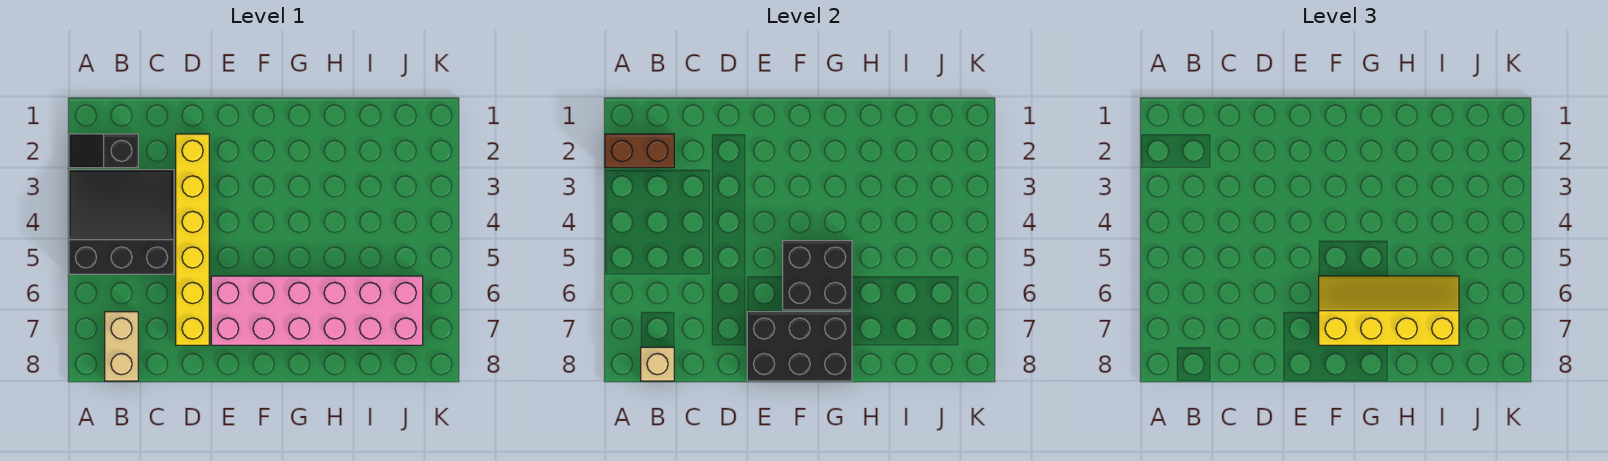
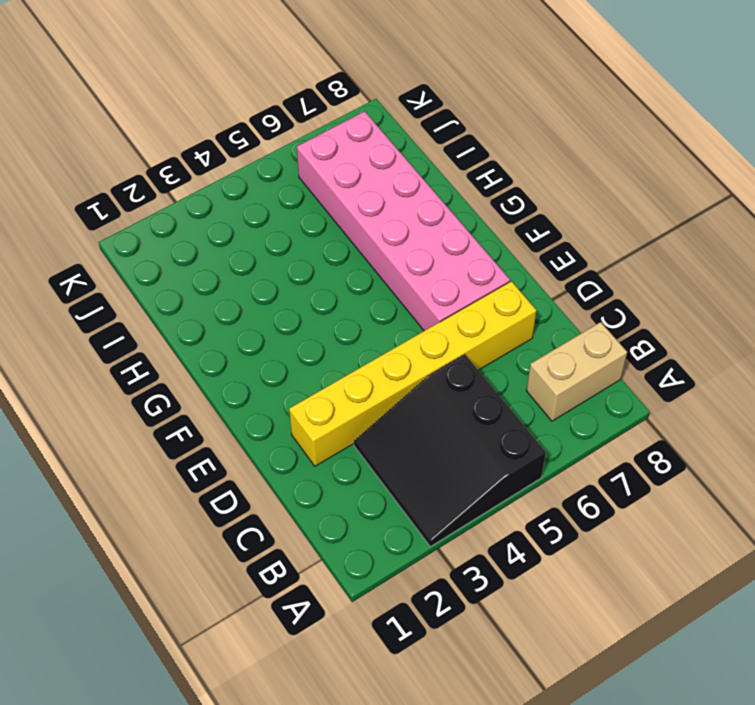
none -> black slope A2:B2 level 1 top B
none -> brown brick A2:B2 level 2

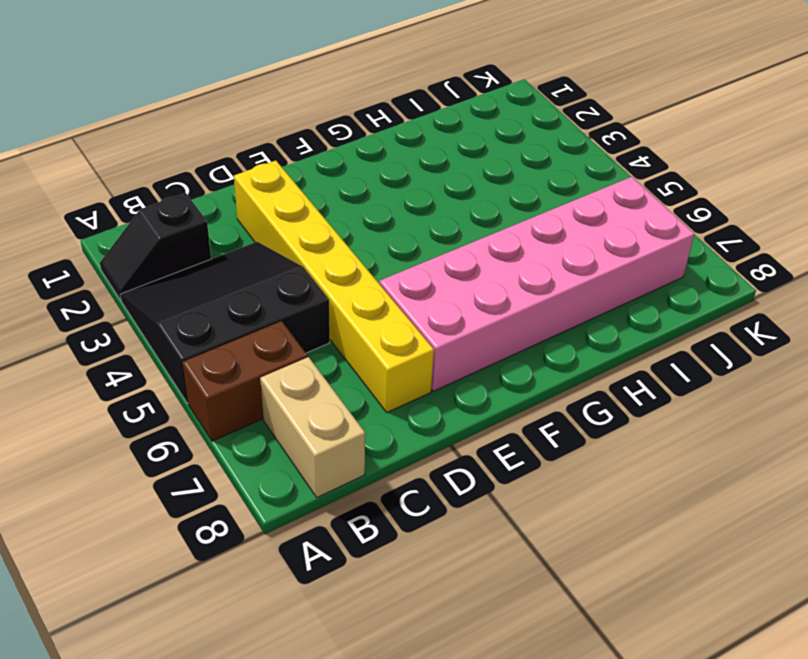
brown brick A6:B6 level 1 -> brown brick A2:B2 level 2
none -> tan brick B8 level 2
none -> black brick E7:G8 level 2

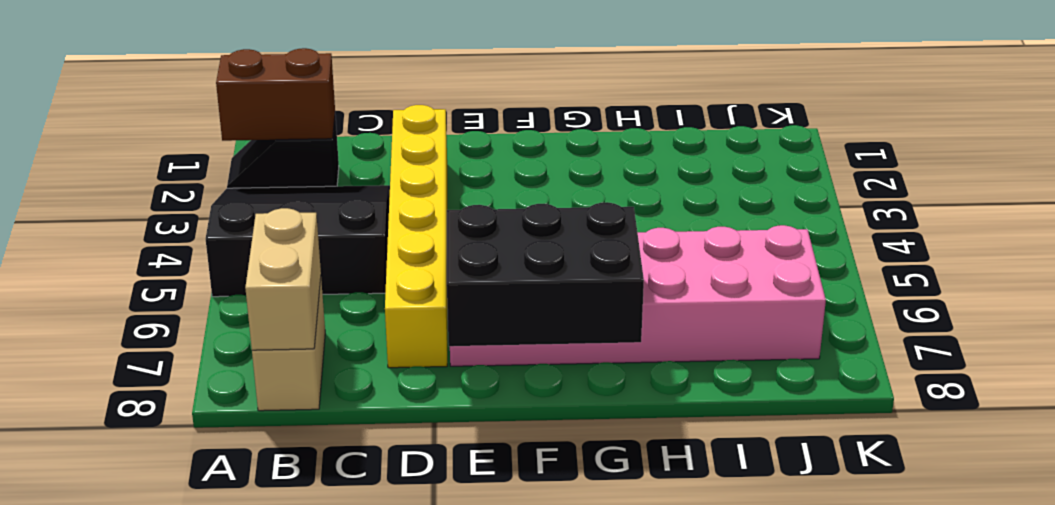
tan brick B7:B8 level 2 -> tan brick B8 level 2
none -> black brick F5:G6 level 2
none -> yellow slope F6:I7 level 3 top 7

